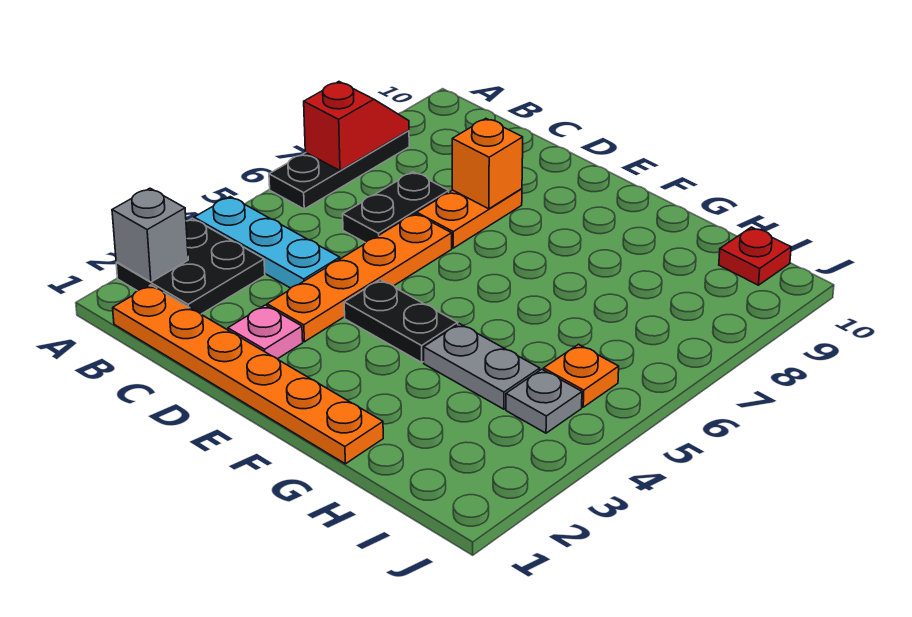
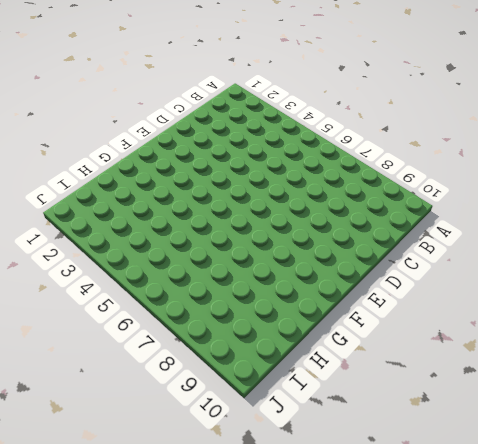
none -> black plate A2:B3 level 1
none -> cyan plate A4:C4 level 1
none -> black plate A6:A8 level 1

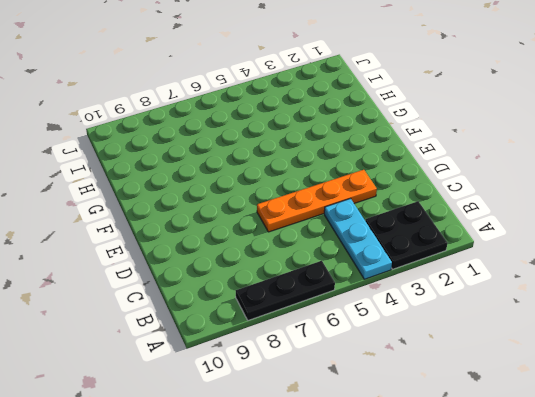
none -> orange plate B1:G1 level 1
none -> black plate C6:C7 level 1
none -> pink plate D2 level 1

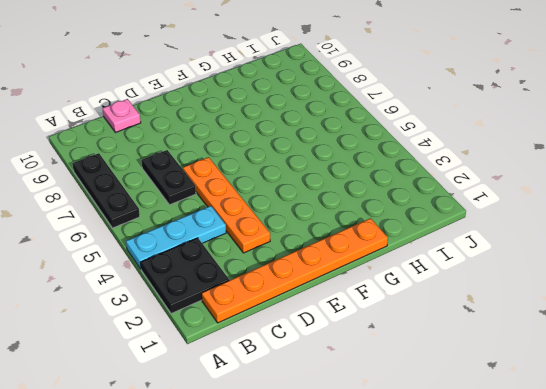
pink plate C10 level 1 -> pink plate D2 level 1
none -> orange plate D7:D8 level 1
none -> black plate E4:F4 level 1
none -> grey plate G4:H4 level 1

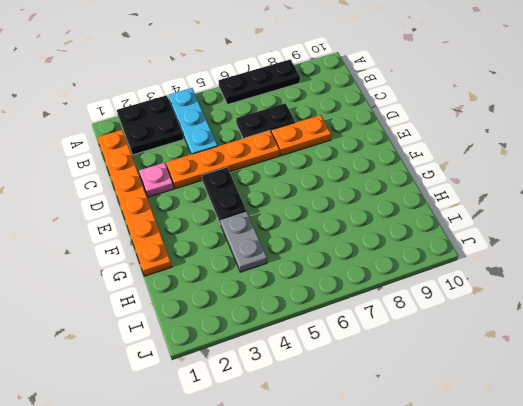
none -> grey plate I4 level 1
none -> orange plate I5 level 1
none -> red plate I10 level 1

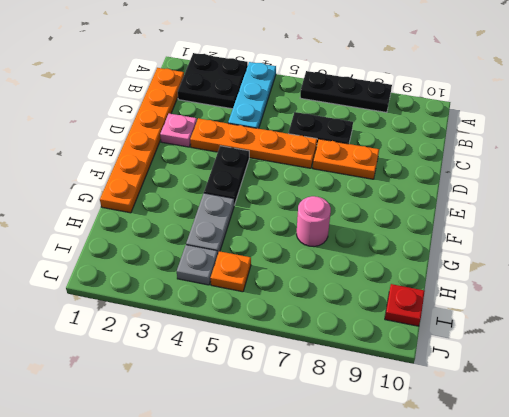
pink round brick G7 level 1 -> none
none -> grey brick A2 level 2
none -> red slope A7:A8 level 2 top 7
none -> orange brick D8 level 2

